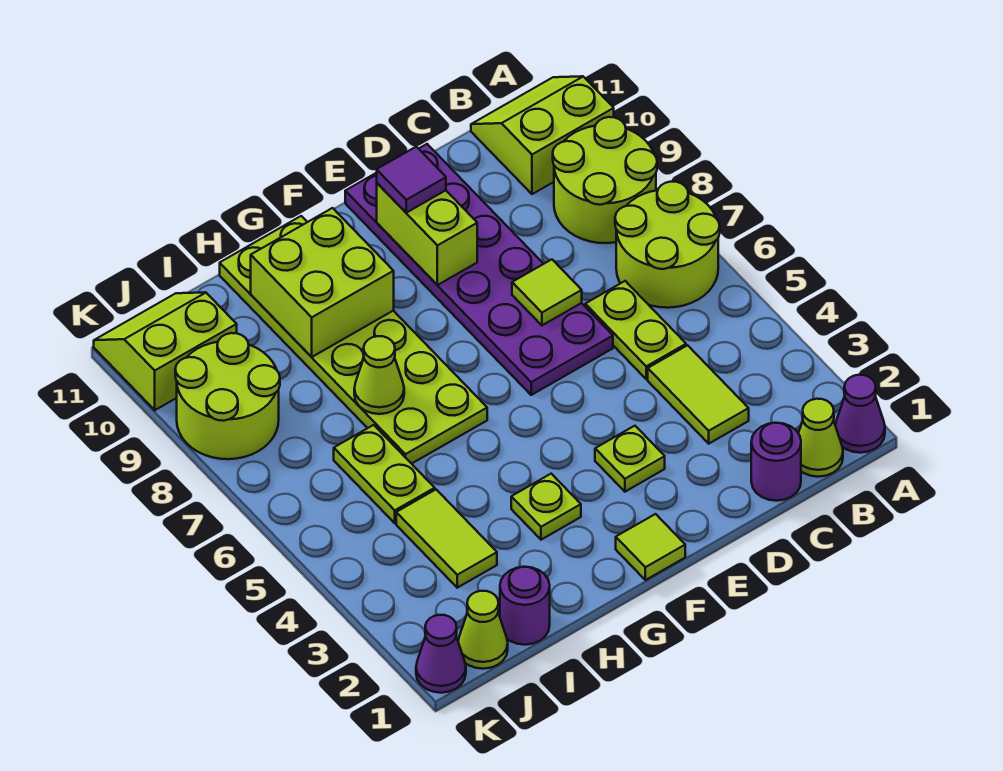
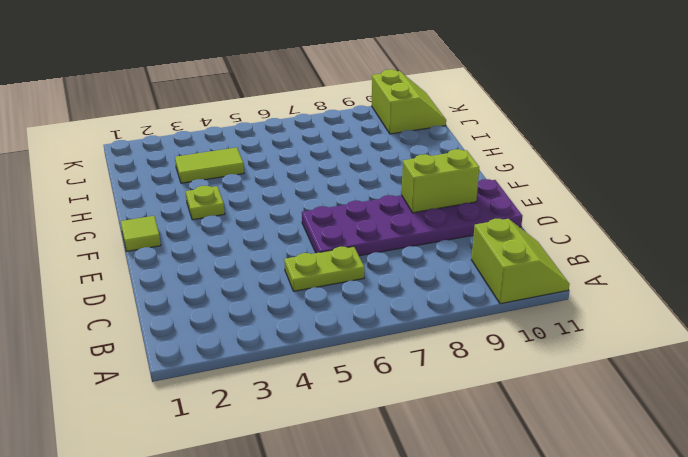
none -> purple cone A1 level 1
none -> lime round brick A6:B7 level 1
none -> lime round brick A8:B9 level 1

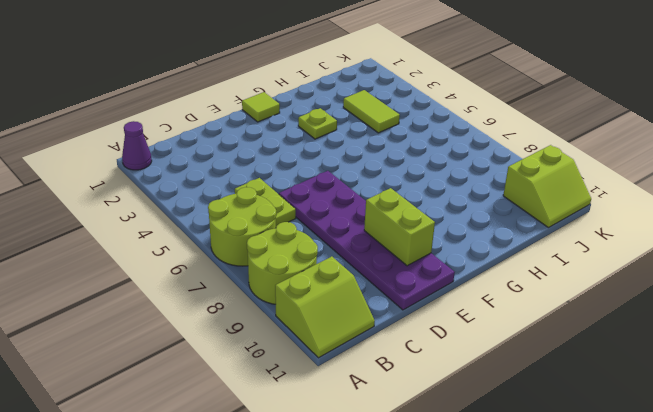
none -> lime cone B1 level 1
none -> purple round brick C1 level 1
none -> lime tile C3:C4 level 1

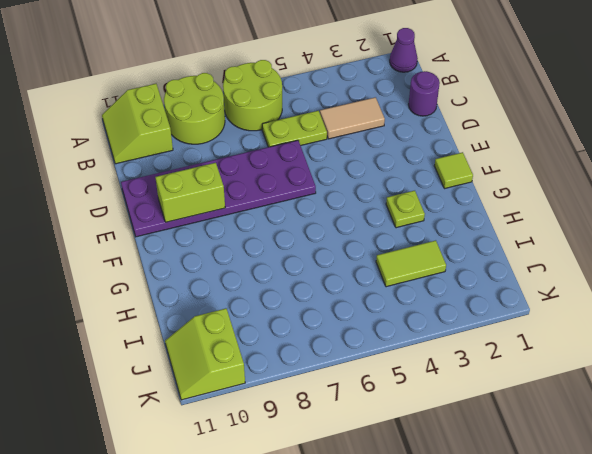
tan tile C3:C4 level 1 -> lime tile C3:C4 level 1
none -> lime cone B1 level 1
none -> lime plate E3 level 1
none -> lime plate G6:H11 level 1

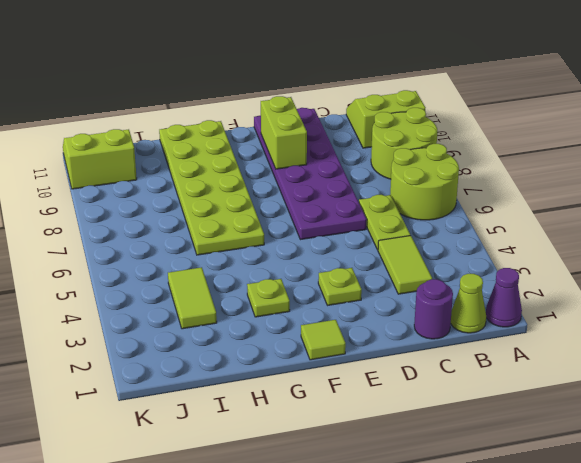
none -> purple round brick I1 level 1
none -> lime plate I5:I6 level 1
none -> lime cone J1 level 1

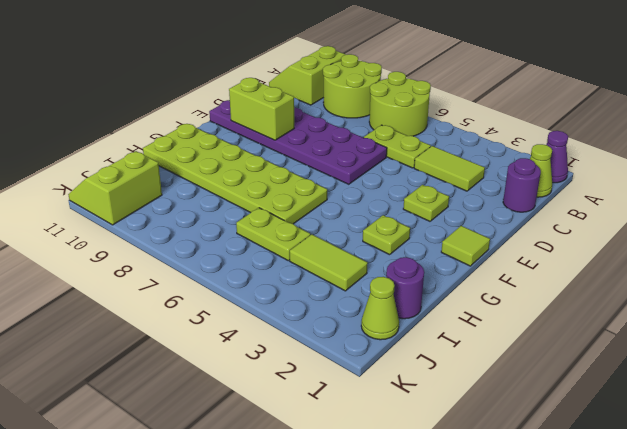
none -> lime round brick J8:K9 level 1
none -> purple cone K1 level 1
none -> lime tile D7 level 2

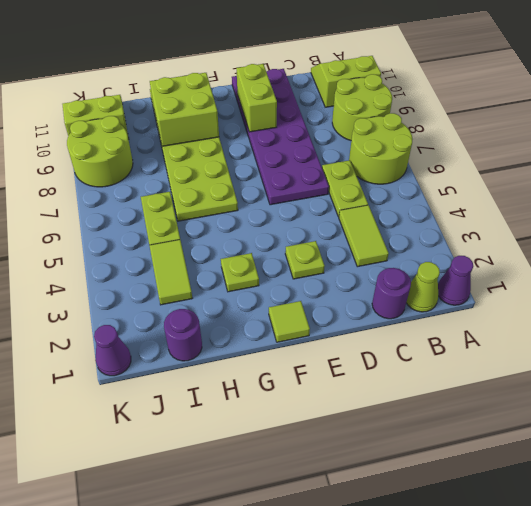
none -> lime cone J1 level 1
none -> lime tile D7 level 2
none -> lime cone H7 level 2

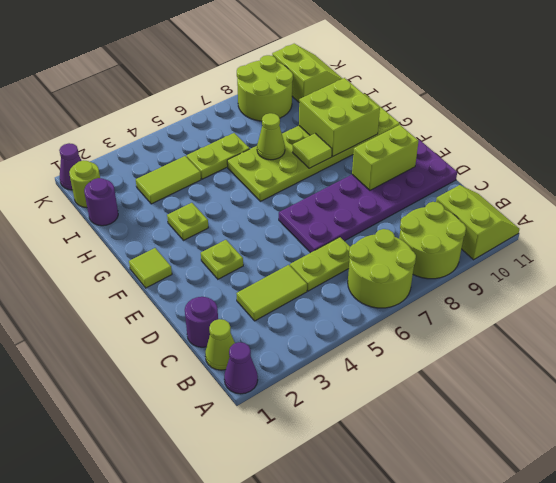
lime tile G8 level 2 -> lime tile D7 level 2
lime round brick J1 level 1 -> lime cone J1 level 1
none -> purple tile E10 level 3

